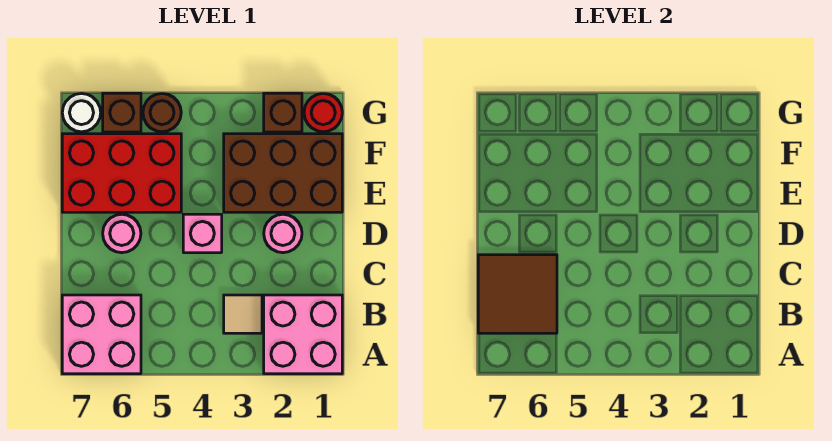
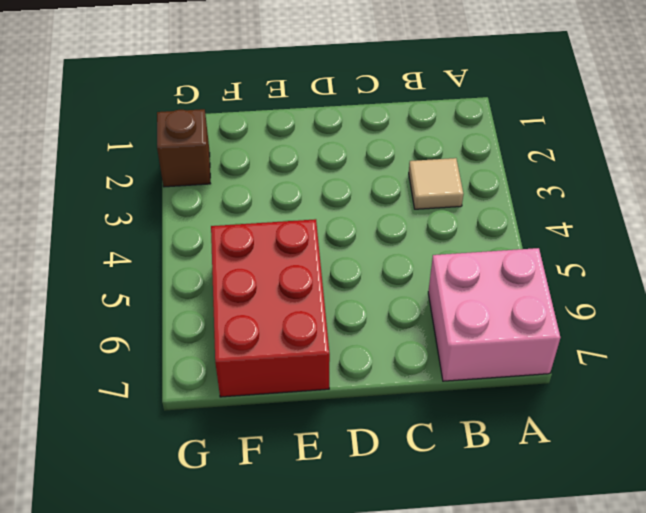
none -> pink brick A1:B2 level 1
none -> pink round brick D2 level 1
none -> pink brick D4 level 1

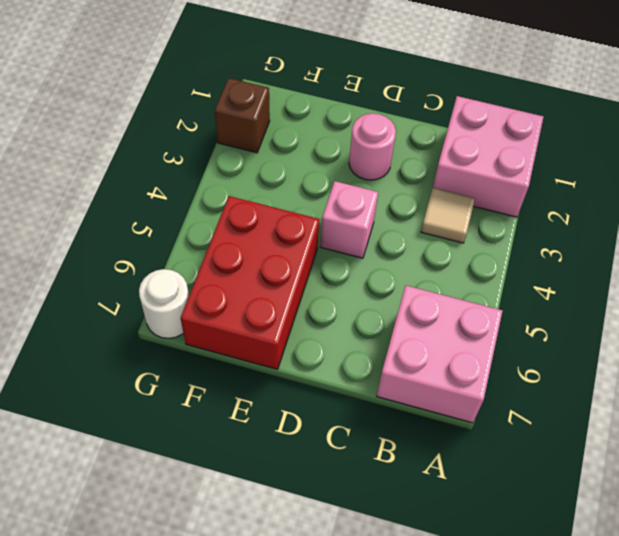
none -> pink round brick D6 level 1
none -> brown brick E1:F3 level 1
none -> red round brick G1 level 1

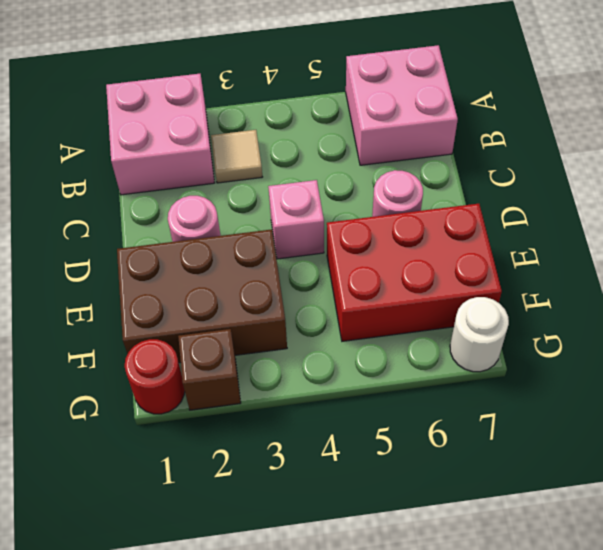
none -> brown round brick G5 level 1
none -> brown brick G6 level 1
none -> brown tile B6:C7 level 2

